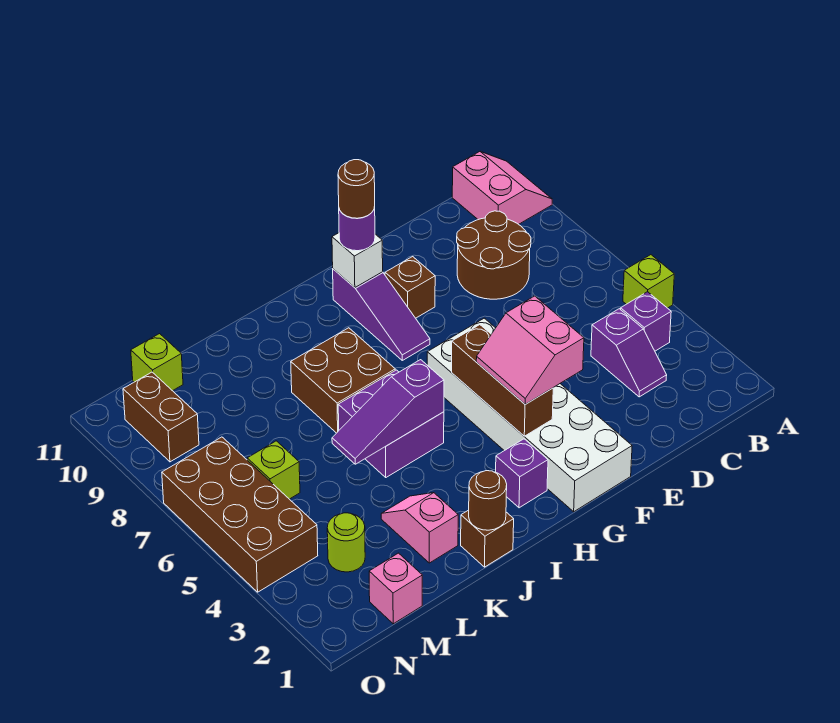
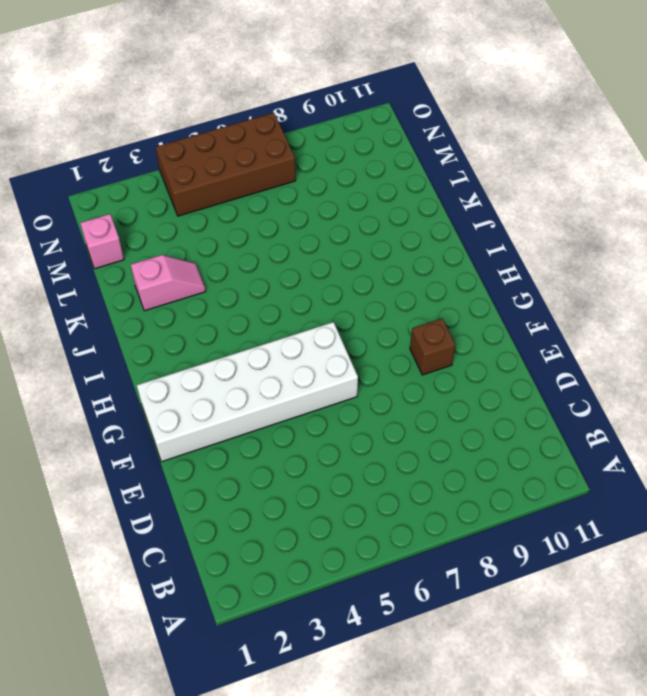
none -> lime brick A5 level 1
none -> pink slope A10:B11 level 1 top B
none -> purple brick B4 level 1

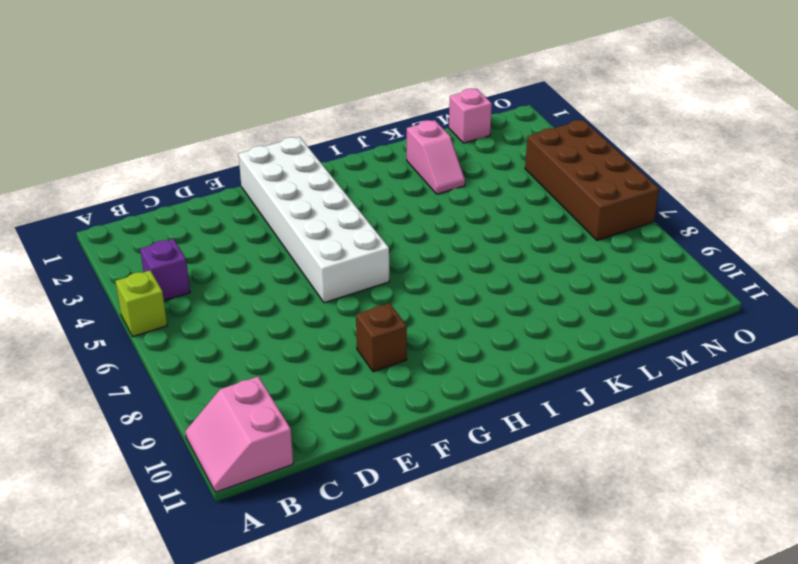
none -> purple slope C3:C4 level 1 top 4
none -> brown round brick C8:D9 level 1
none -> purple slope G8:G10 level 1 top 10

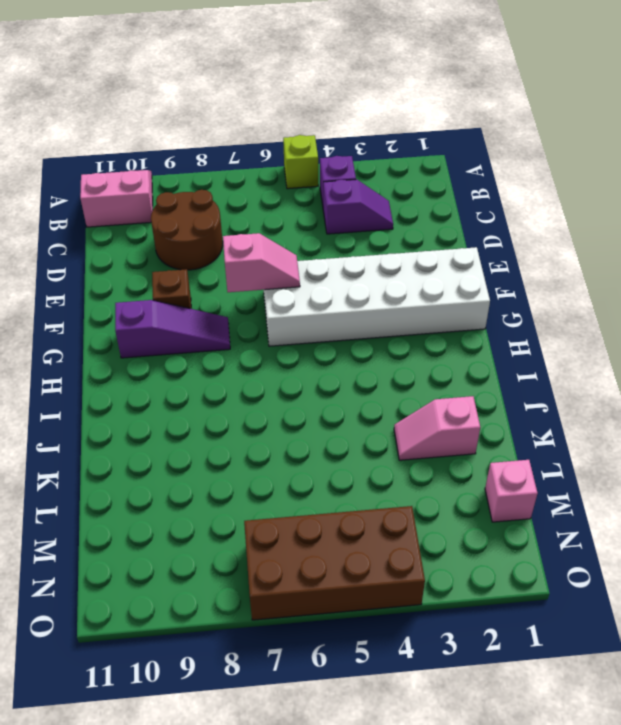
pink slope F6:F7 level 2 top 7 -> none
none -> purple brick H2 level 1
none -> purple brick I5:J6 level 1
none -> brown brick I7:J8 level 1

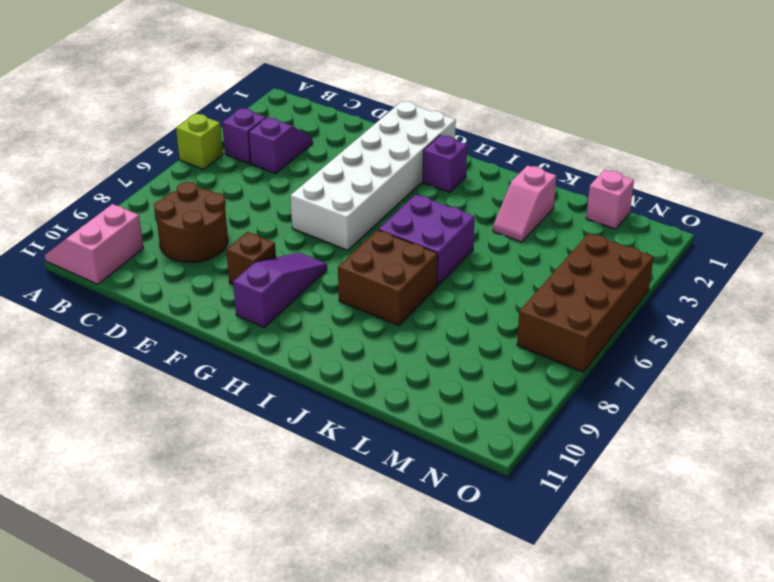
none -> brown brick J1 level 1
none -> lime round brick M3 level 1
none -> lime brick M6 level 1

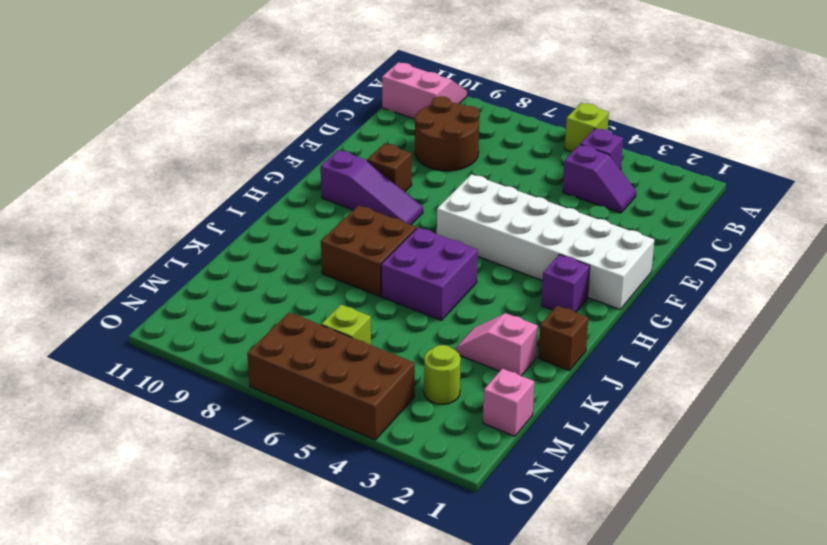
none -> lime brick M11 level 1
none -> brown brick N9:N10 level 1
none -> brown brick G3:G5 level 2

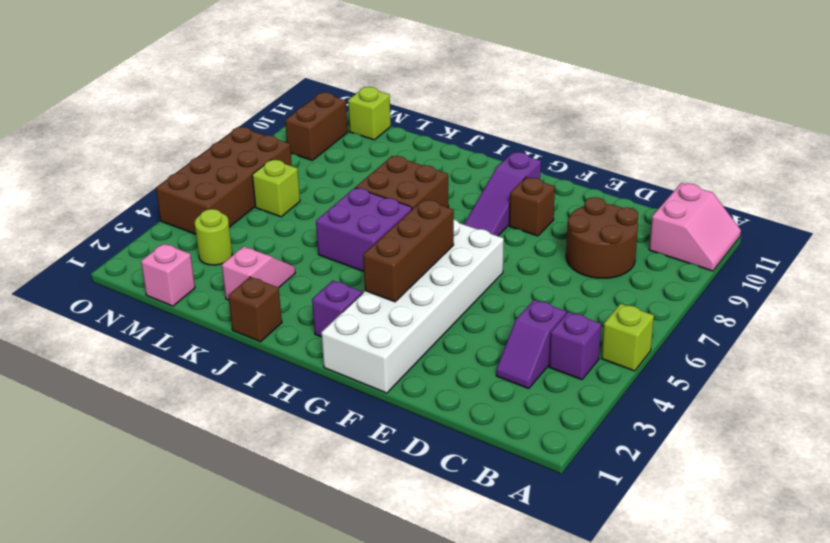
none -> white brick G10 level 2
none -> purple slope I5:K5 level 2 top I
none -> brown round brick J1 level 2

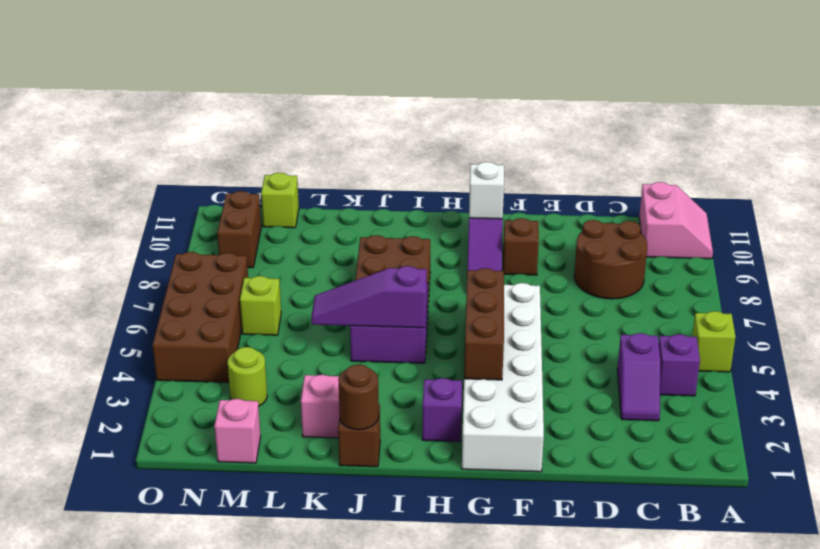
none -> pink slope F3:G4 level 3 top F
none -> purple round brick G10 level 3
none -> brown round brick G10 level 4

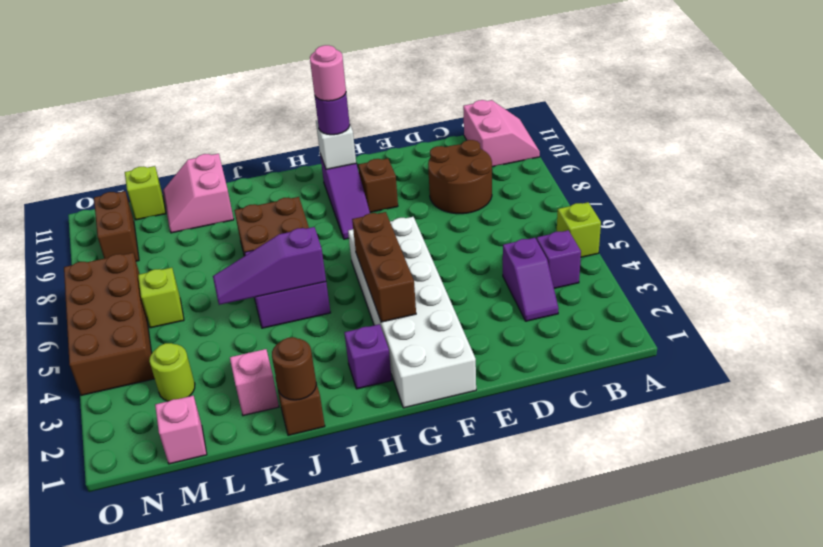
pink round brick G10 level 4 -> brown round brick G10 level 4
pink slope K10:L11 level 1 top K -> pink slope F3:G4 level 3 top F

